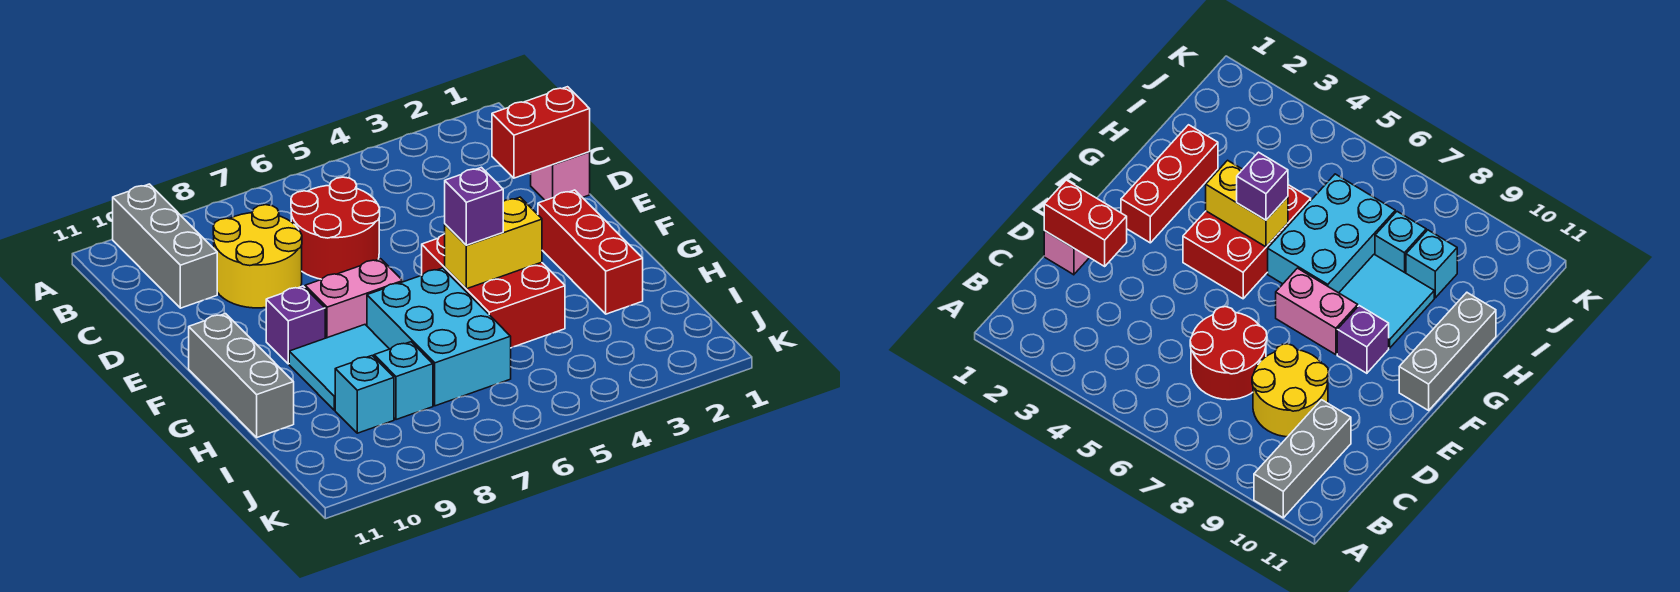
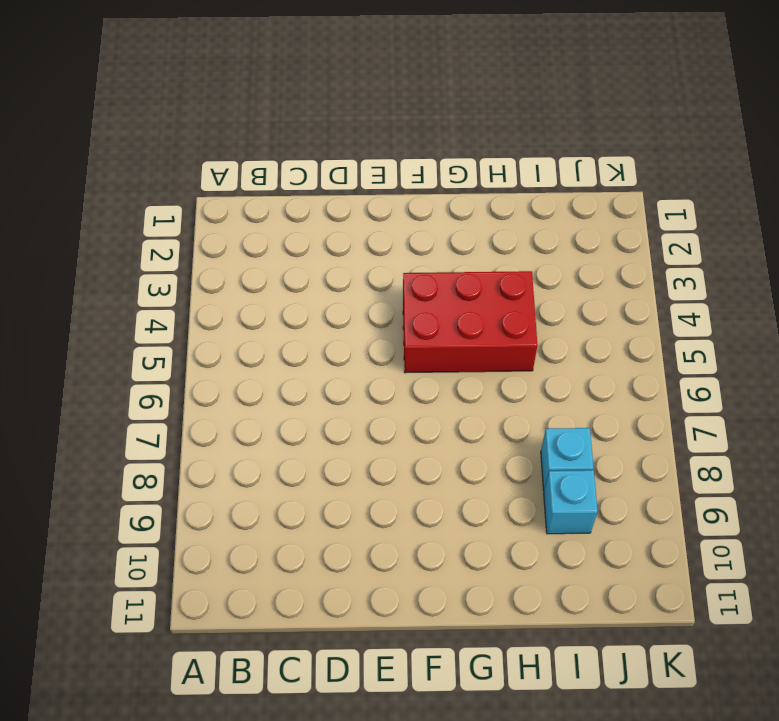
none -> grey brick A10:C10 level 1
none -> red round brick C6:D7 level 1
none -> yellow round brick C8:D9 level 1

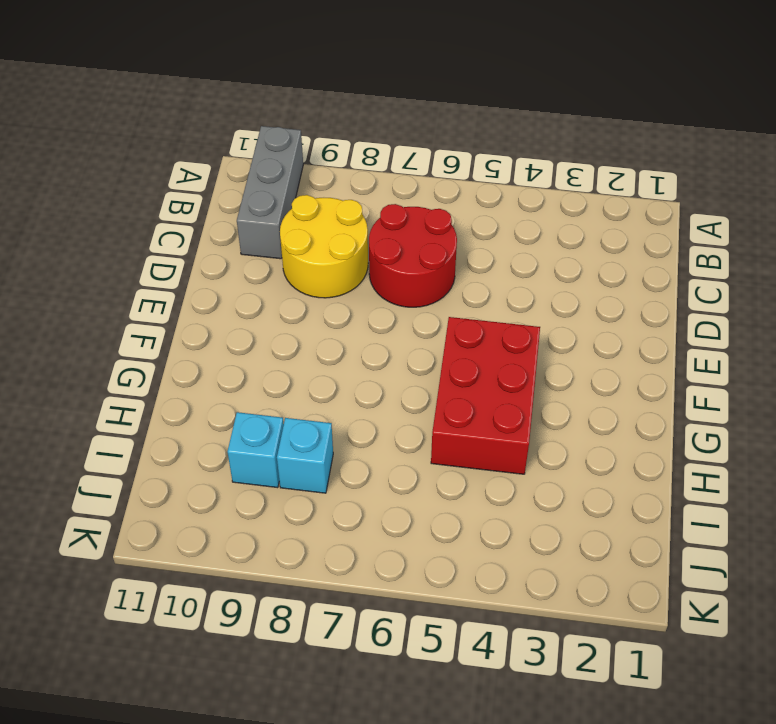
none -> pink brick D1 level 1
none -> red brick F2:H2 level 1
none -> pink brick F7:F8 level 1

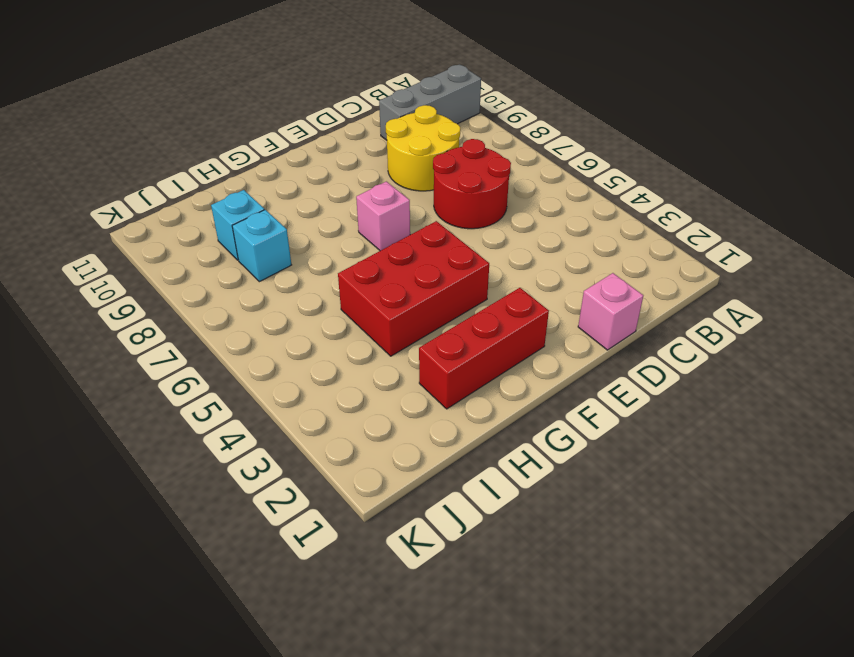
pink brick F7 level 1 -> pink brick F7:F8 level 1
none -> purple brick F9 level 1
none -> grey brick F11:H11 level 1
none -> cyan brick G6:I7 level 1

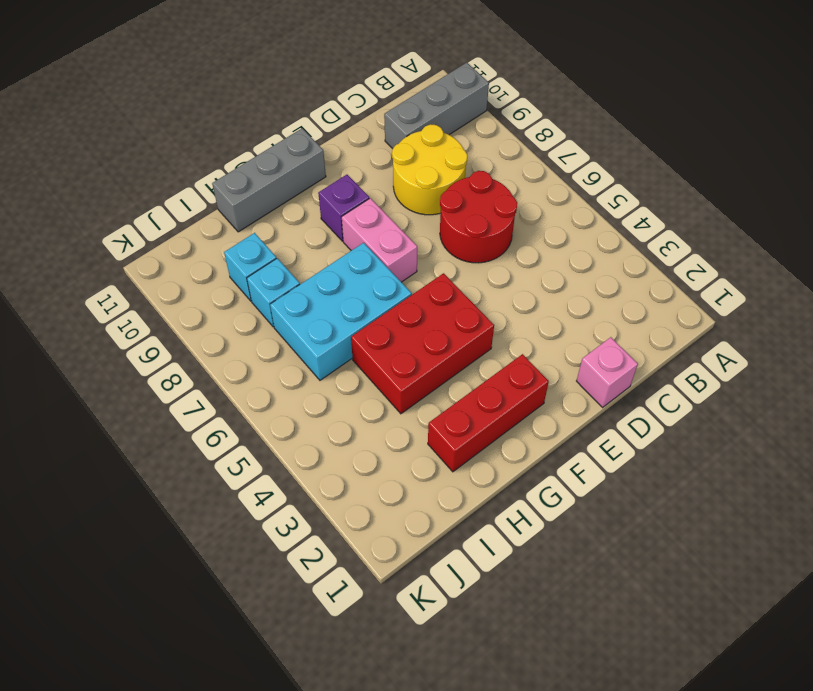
none -> cyan tile G8:H9 level 1
none -> red brick D1:D2 level 2
none -> yellow brick G4:G5 level 2

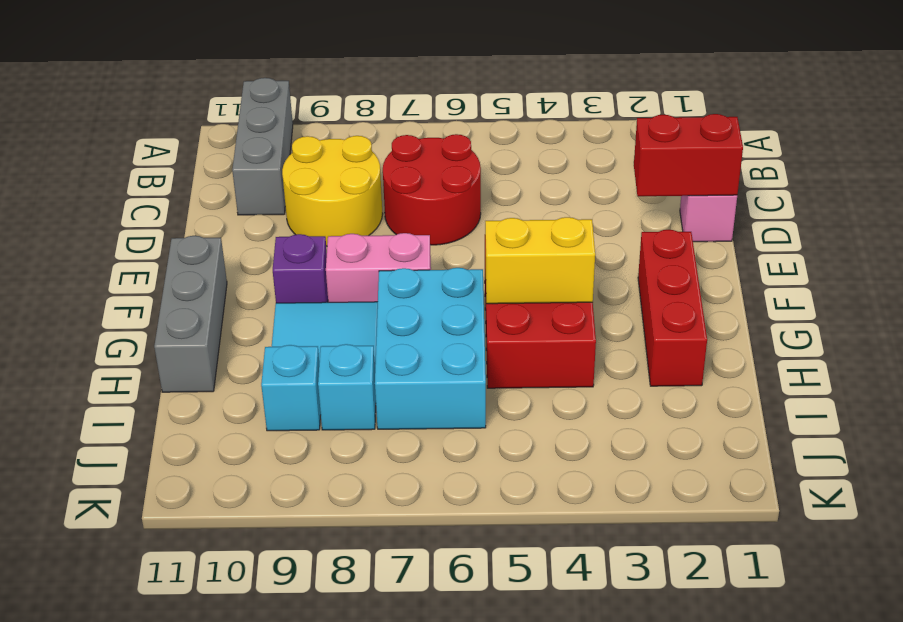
none -> purple brick G5 level 3

